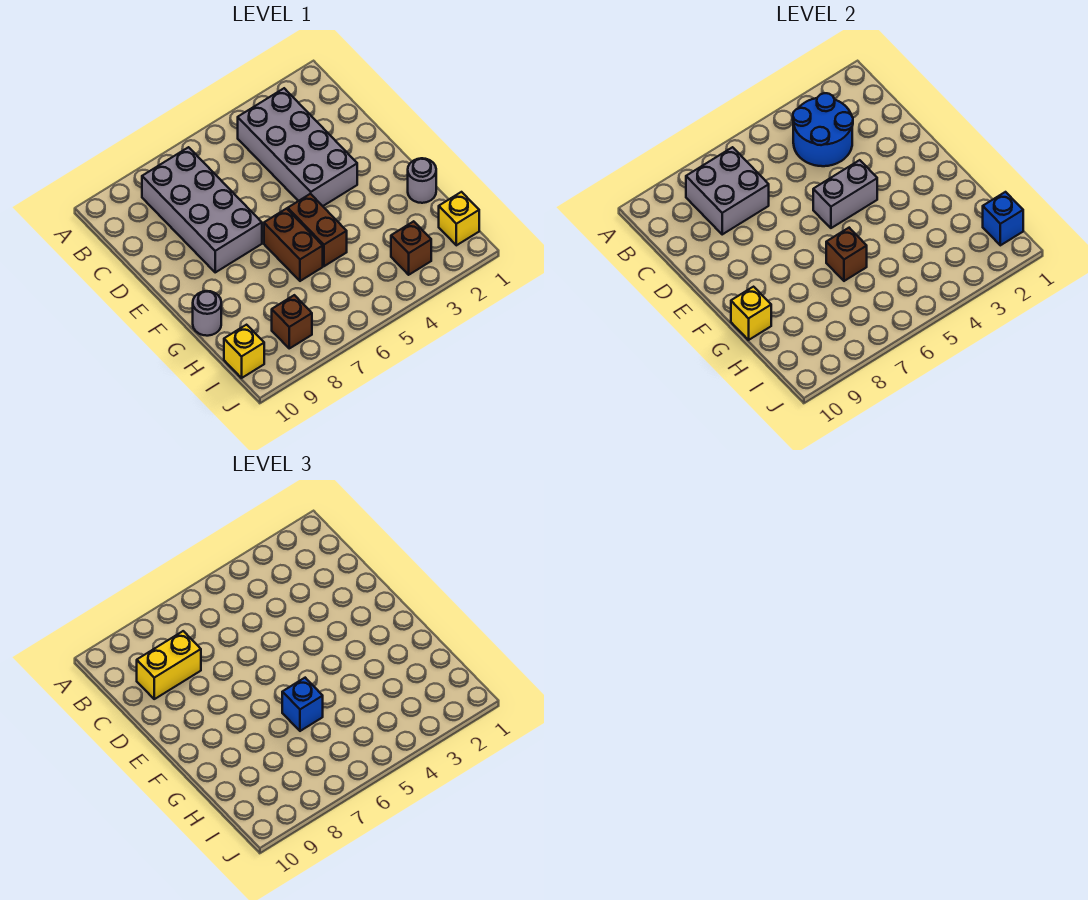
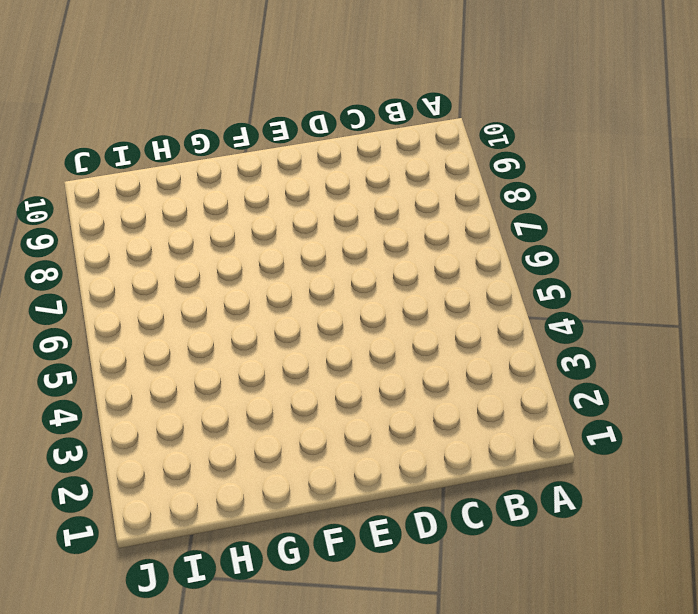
none -> grey brick B3:E4 level 1
none -> grey brick B7:E8 level 1
none -> brown brick F5:G5 level 1

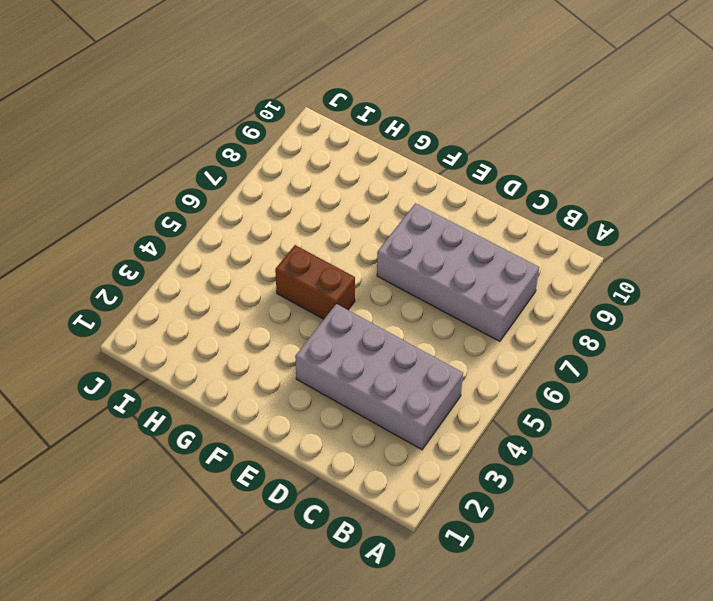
none -> brown brick F6:G6 level 1
none -> grey round brick G1 level 1
none -> grey round brick G10 level 1

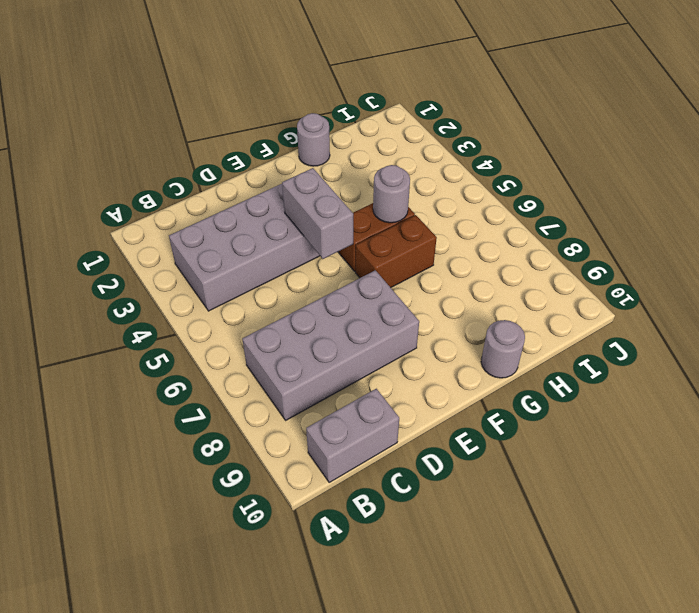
grey brick B10:C10 level 1 -> none
grey round brick G5 level 2 -> none
none -> yellow brick I1 level 1
none -> brown brick I3 level 1
none -> brown brick I8 level 1

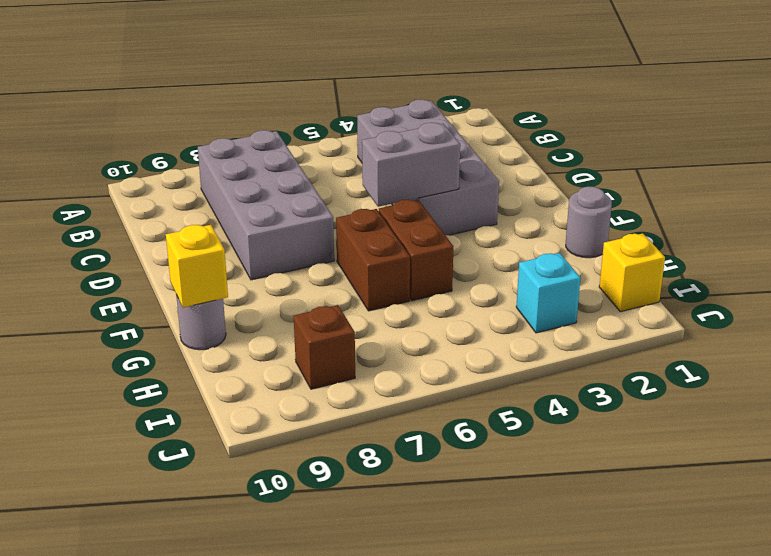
cyan brick I3 level 1 -> brown brick I3 level 1
none -> yellow brick I10 level 1
none -> blue round brick B3:C4 level 2
none -> grey brick B7:C8 level 2

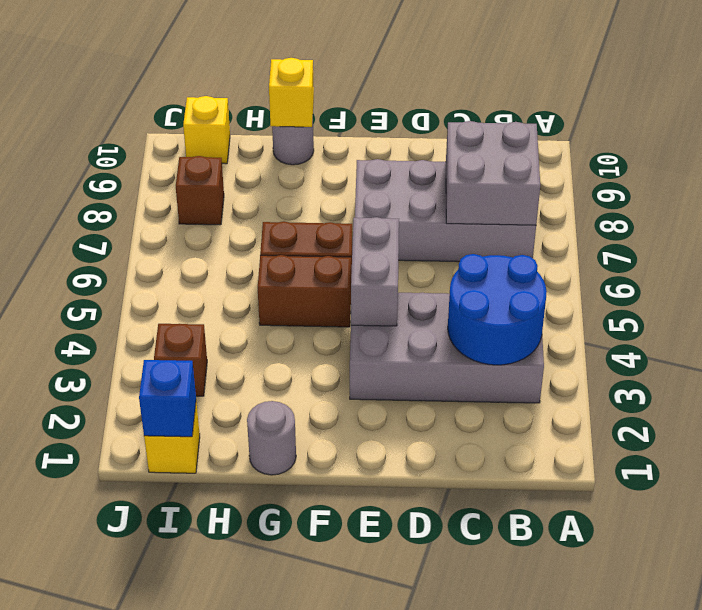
none -> brown brick G6 level 2
none -> yellow brick C8:C9 level 3
none -> blue brick G6 level 3

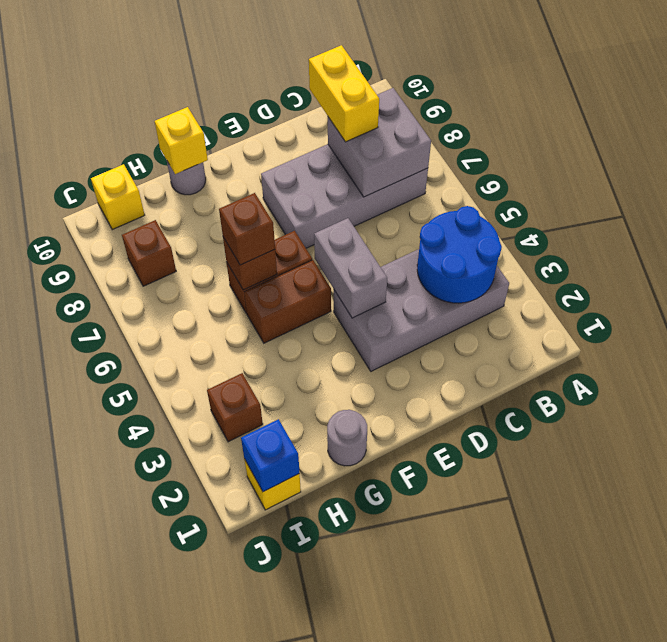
brown brick G6 level 3 -> blue brick G6 level 3

